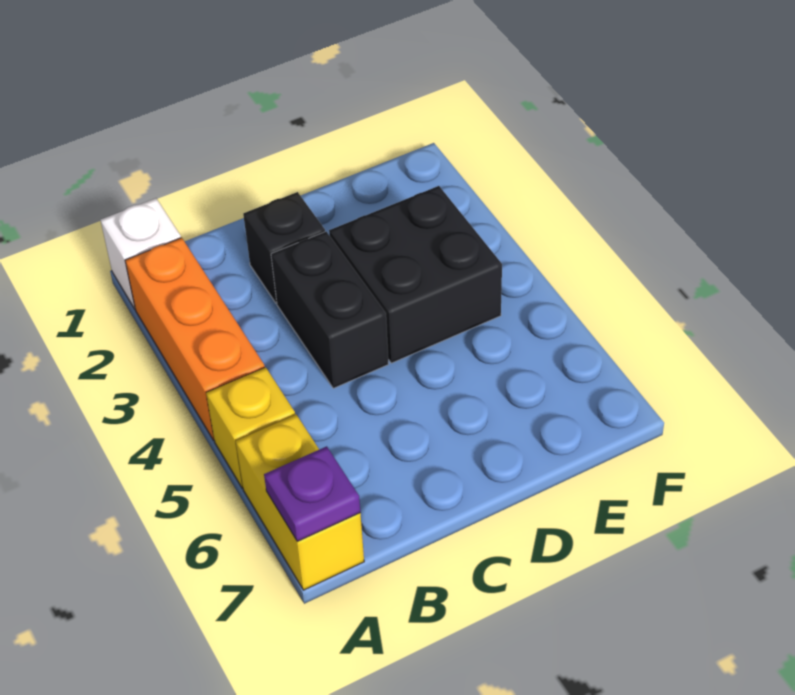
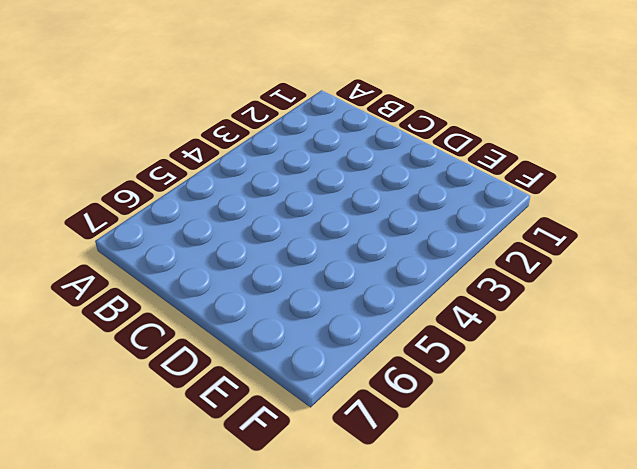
none -> white brick A1 level 1
none -> orange brick A2:A4 level 1

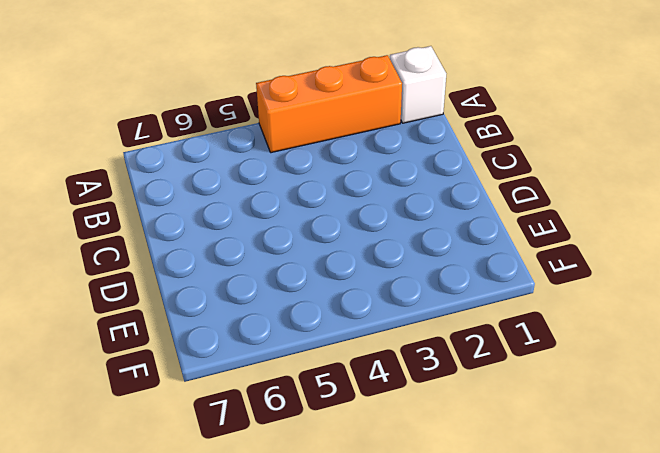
none -> yellow brick A5 level 1
none -> yellow brick A6:A7 level 1

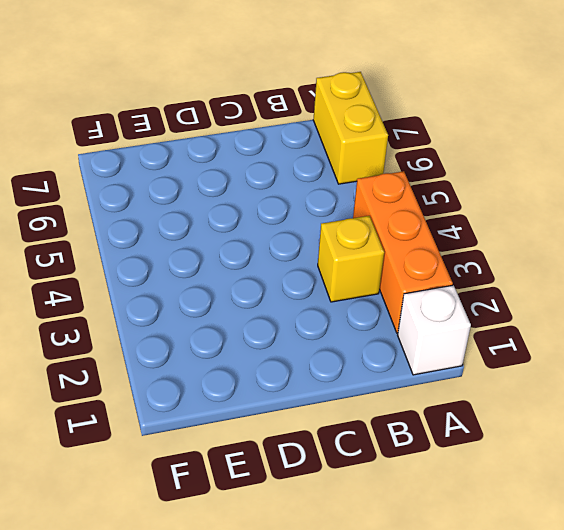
yellow brick B3 level 1 -> yellow brick A5 level 1
none -> black brick C2 level 1
none -> black brick C3:C4 level 1

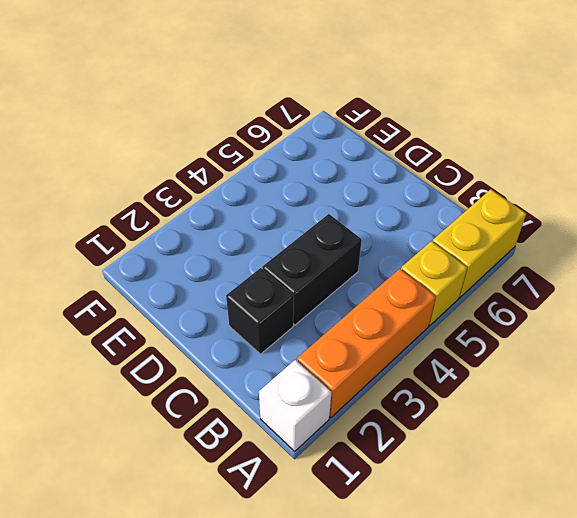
none -> black brick D3:E4 level 1
none -> purple plate A7 level 2

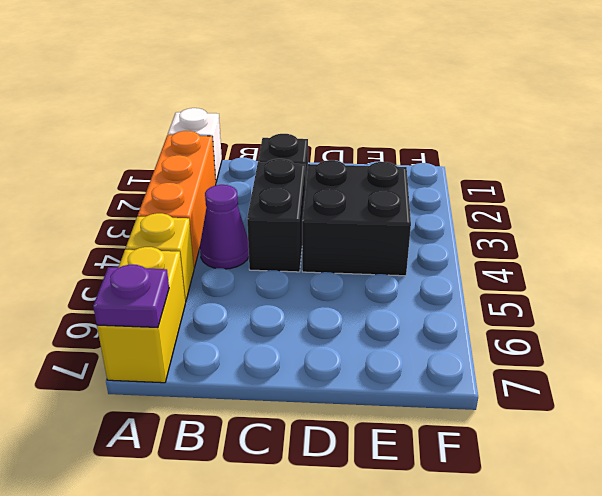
purple cone B4 level 1 -> none

